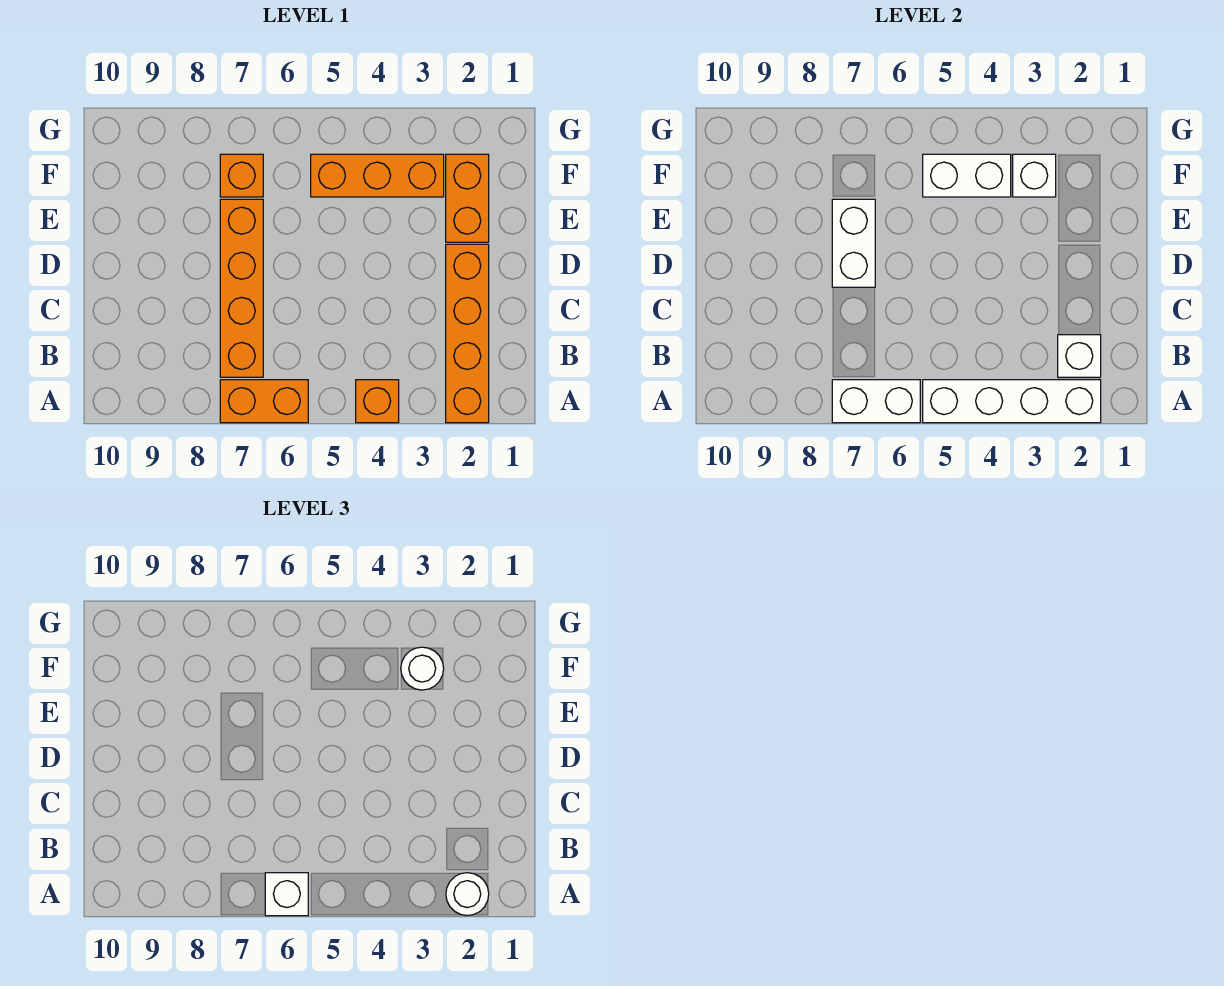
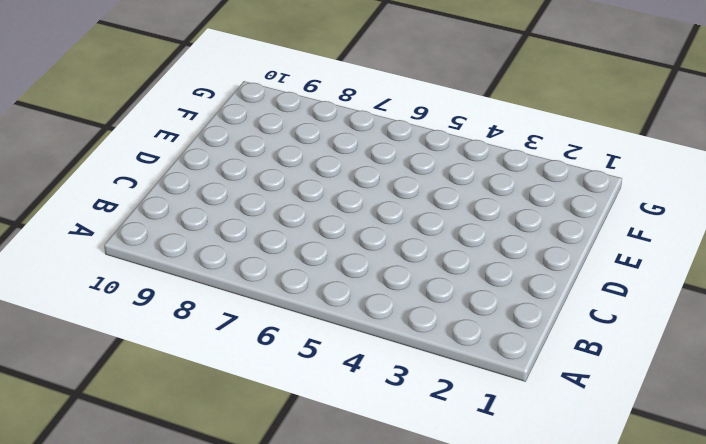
none -> orange brick A2:D2 level 1
none -> orange brick A4 level 1
none -> orange brick A6:A7 level 1

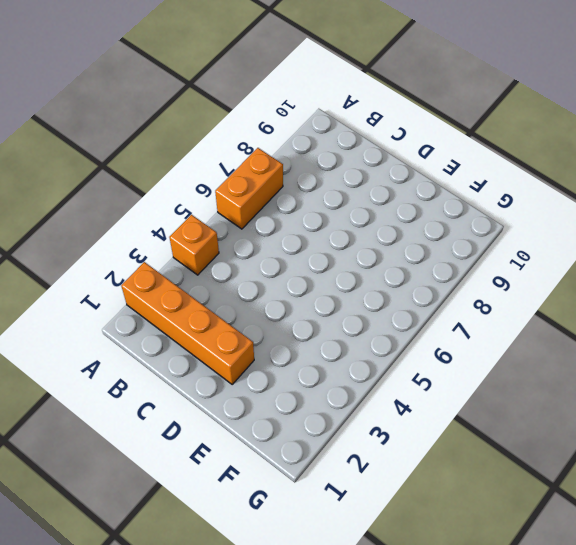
none -> orange brick B7:E7 level 1
none -> orange brick E2:F2 level 1
none -> orange brick F3:F5 level 1

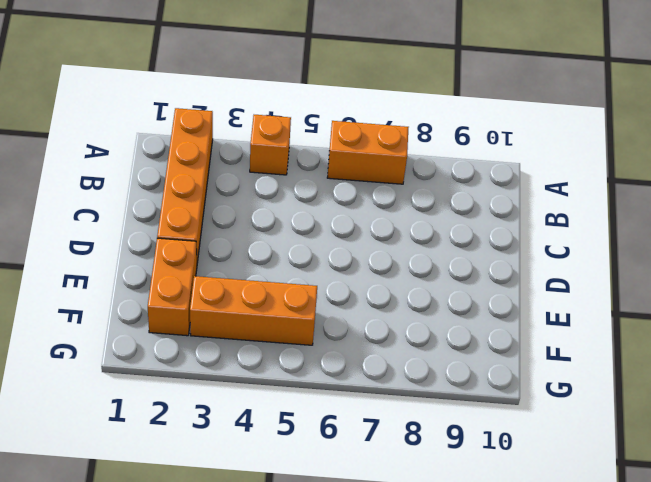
none -> orange brick B7:E7 level 1
none -> orange brick F7 level 1
none -> white brick A2:A5 level 2

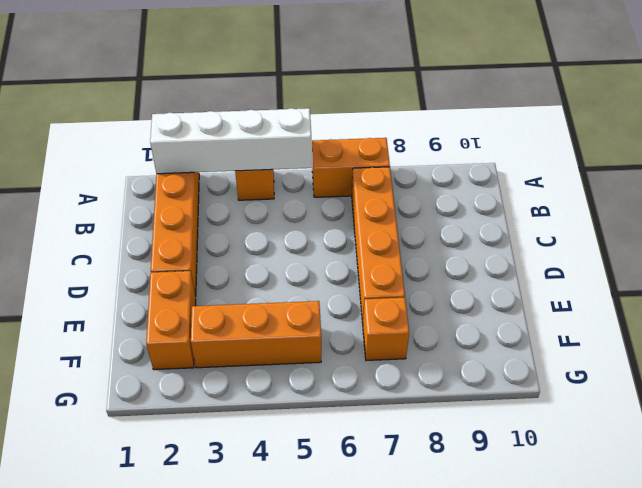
none -> white brick A6:A7 level 2
none -> white brick B2 level 2
none -> white brick D7:E7 level 2

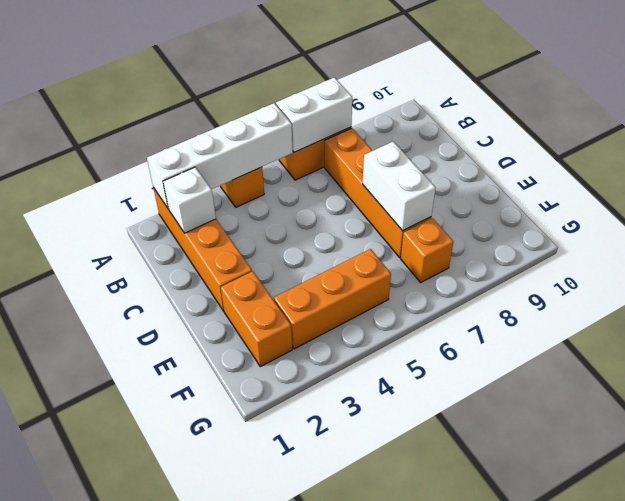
none -> white brick F3 level 2
none -> white brick F4:F5 level 2
none -> white round brick A2 level 3

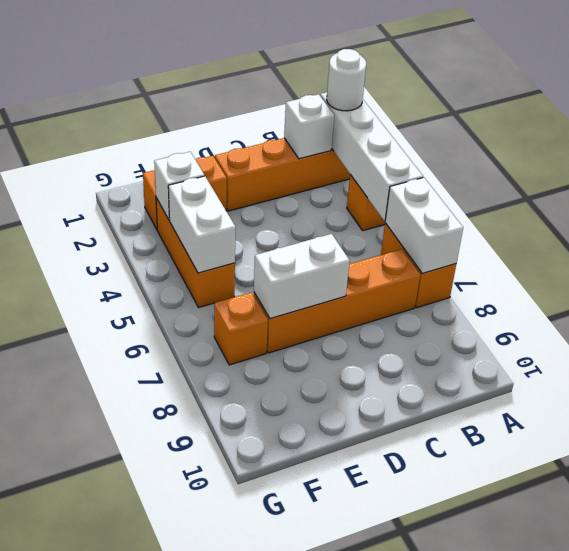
none -> white brick A6 level 3
none -> white round brick F3 level 3

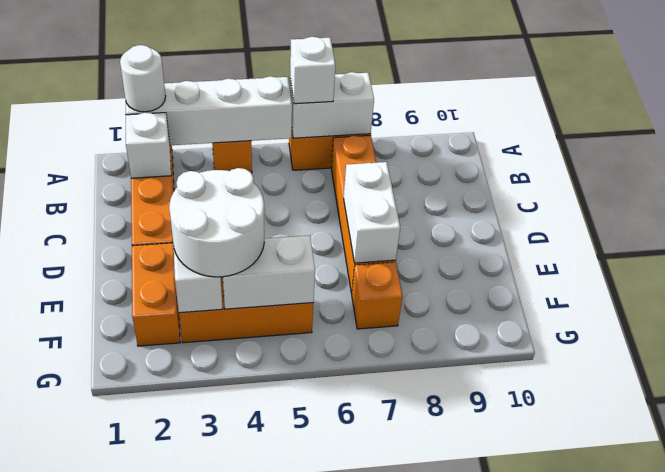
white round brick E3:F4 level 3 -> white round brick F3 level 3

